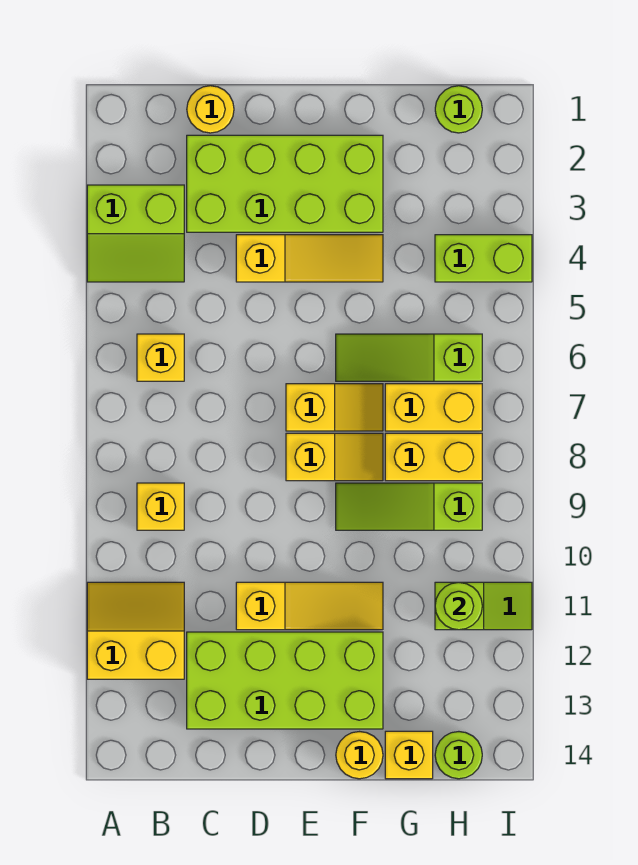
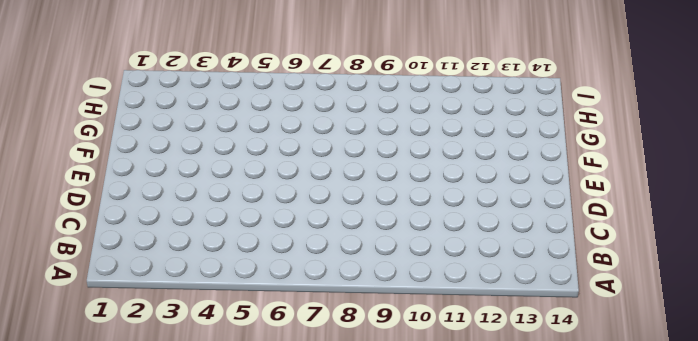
none -> lime slope A3:B4 level 1 top 3
none -> yellow slope A11:B12 level 1 top 12
none -> yellow brick B6 level 1

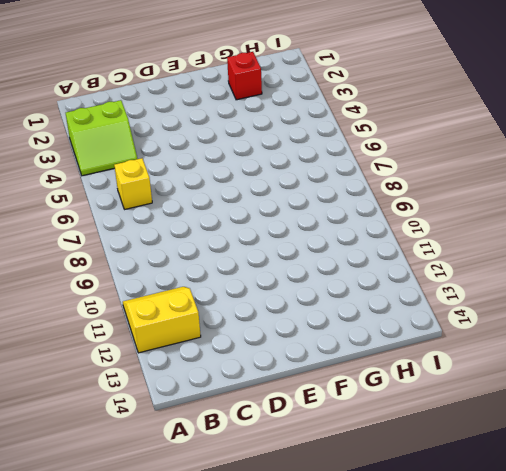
red brick G2 level 1 -> none
none -> yellow brick B9 level 1
none -> yellow round brick C1 level 1
none -> lime brick C2:F3 level 1

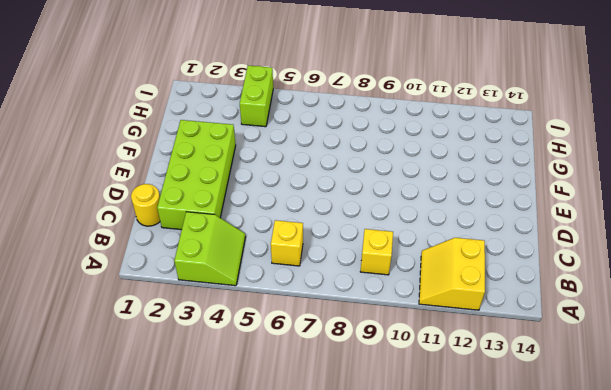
none -> lime brick C12:F13 level 1
none -> yellow slope D4:F4 level 1 top D
none -> yellow slope D11:F11 level 1 top D

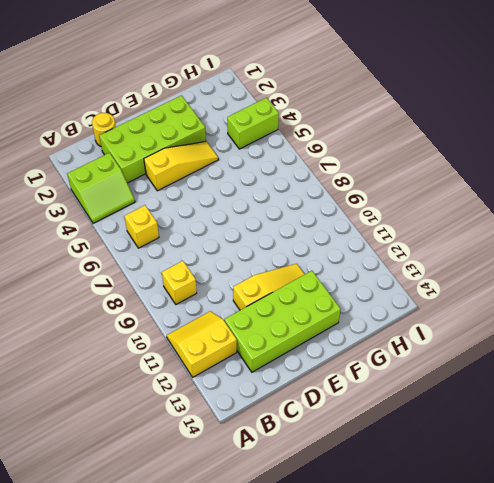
none -> yellow slope E7:F7 level 1 top E
none -> yellow slope E8:F8 level 1 top E
none -> lime slope F6:H6 level 1 top H

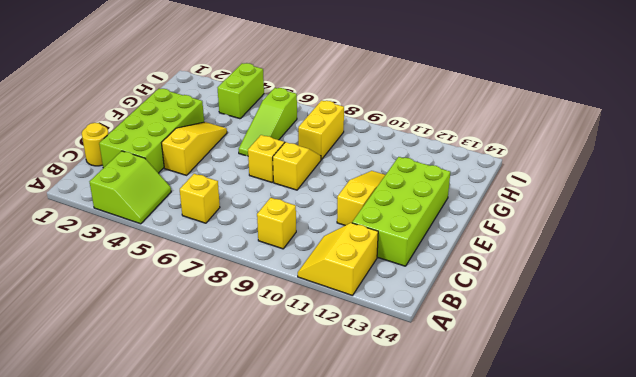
none -> lime slope F9:H9 level 1 top H
none -> yellow round brick F14 level 1
none -> yellow brick G7:H7 level 1

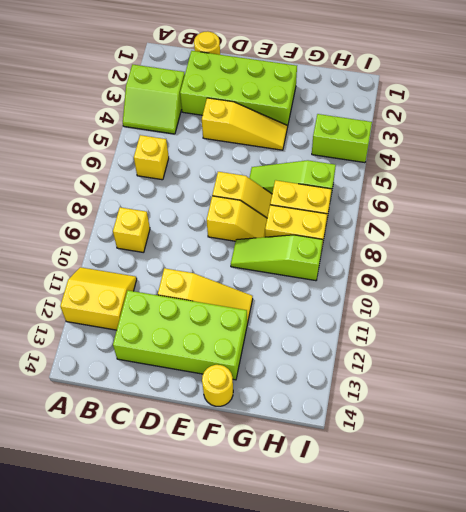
none -> yellow brick G14 level 1
none -> lime round brick H1 level 1
none -> lime slope H11:I11 level 1 top H

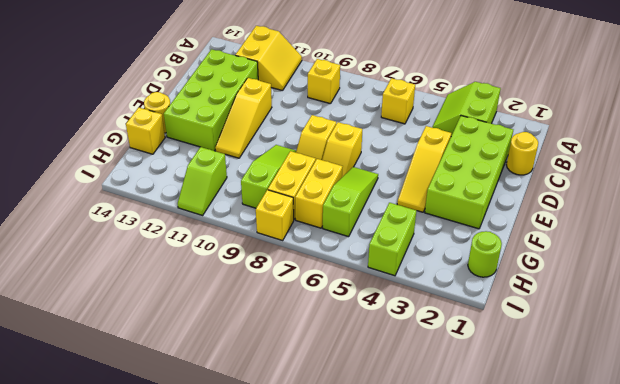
yellow brick I8 level 1 -> none
none -> lime round brick H14 level 1
none -> lime round brick H11 level 2

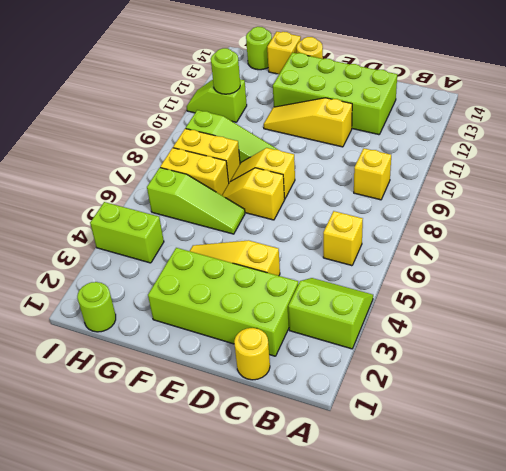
none -> yellow slope A11:B12 level 1 top 12

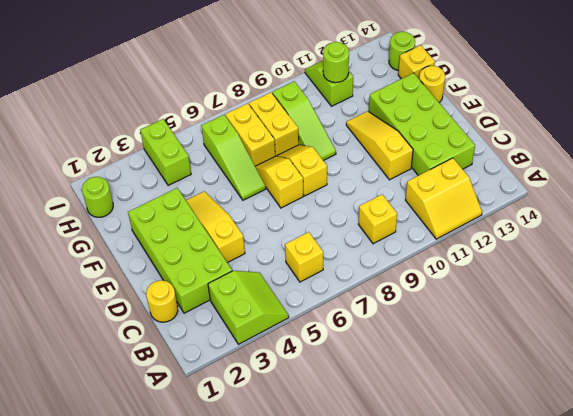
yellow slope A11:B12 level 1 top B -> yellow slope A11:B12 level 1 top 12

